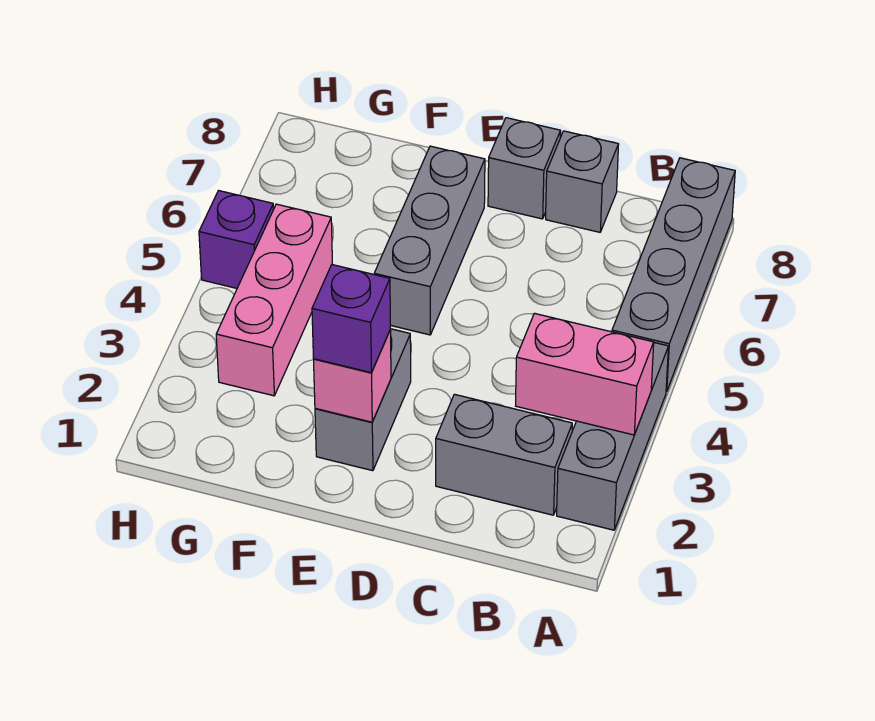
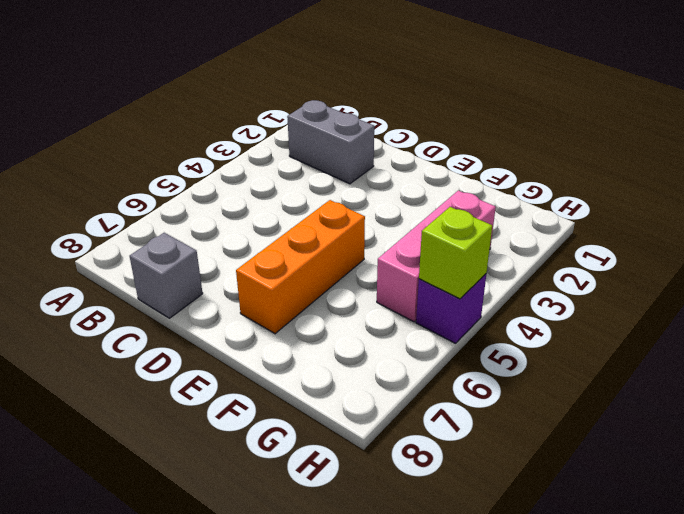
orange brick E5:E7 level 1 -> grey brick E5:E7 level 1
lime brick H5 level 2 -> none
none -> grey brick A2:A4 level 1
none -> grey brick A5:A8 level 1
none -> grey brick D8 level 1

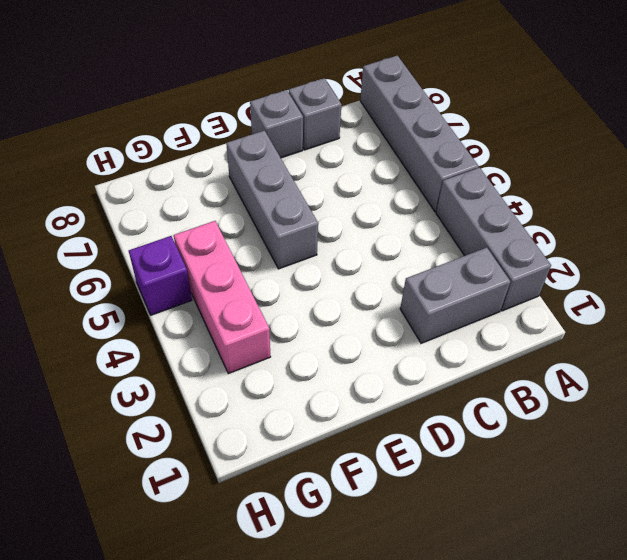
none -> grey brick E2:E3 level 1
none -> pink brick A3:B3 level 2
none -> pink brick E2 level 2

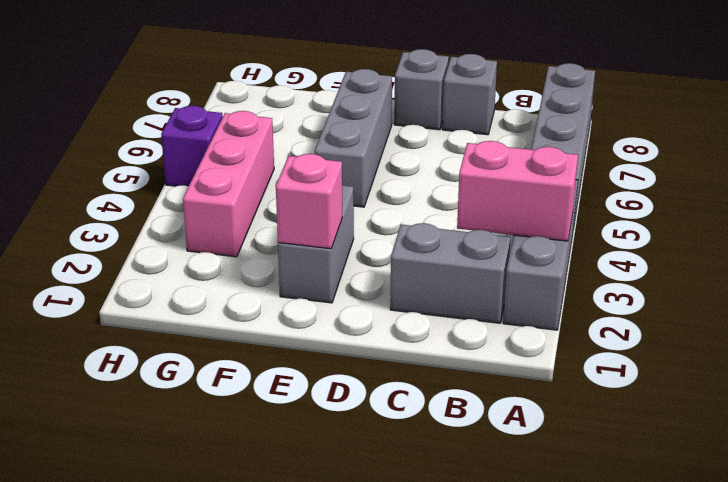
none -> purple brick E2 level 3

